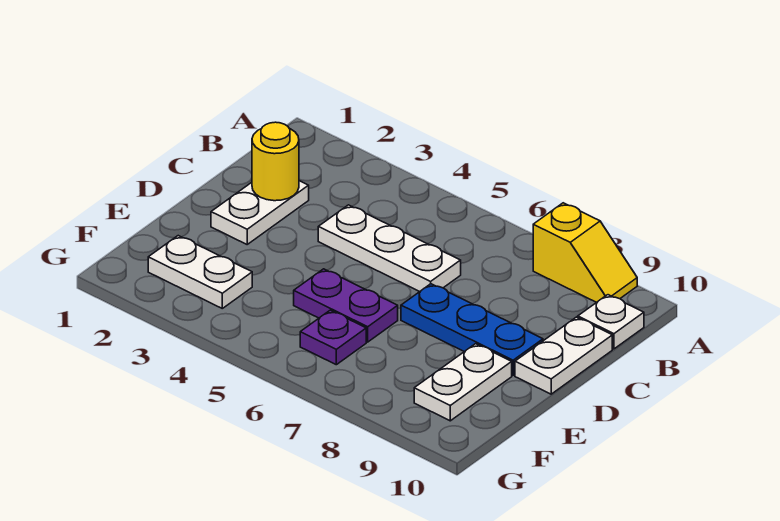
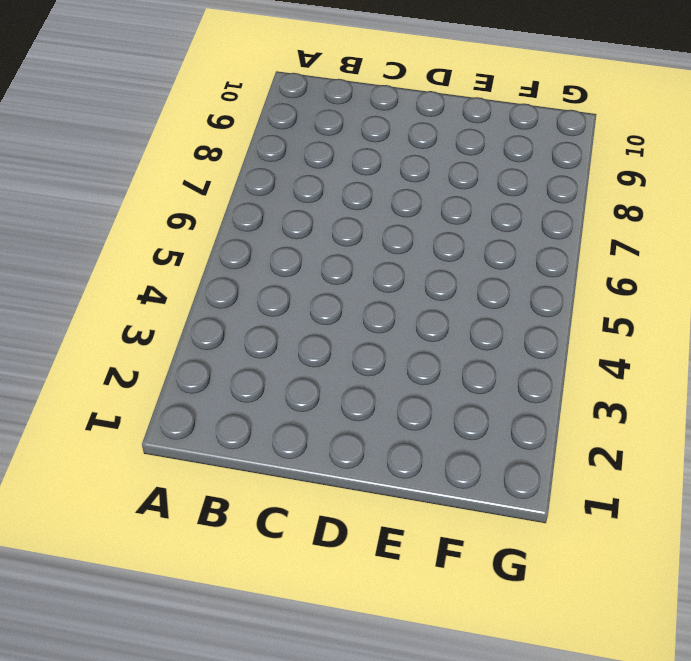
none -> yellow slope A8:A9 level 1 top 8
none -> white plate B10 level 1

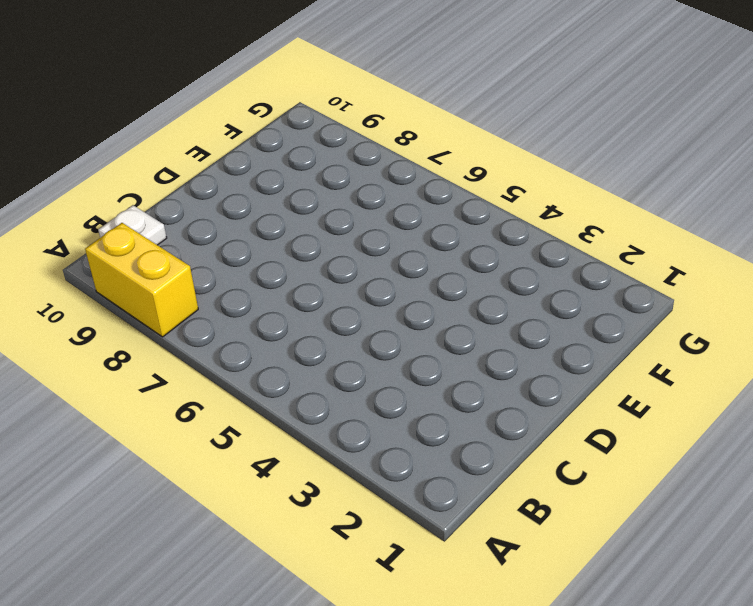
yellow brick A8:A9 level 1 -> yellow slope A8:A9 level 1 top 8
none -> white plate C2:D2 level 1
none -> white plate C4:C6 level 1

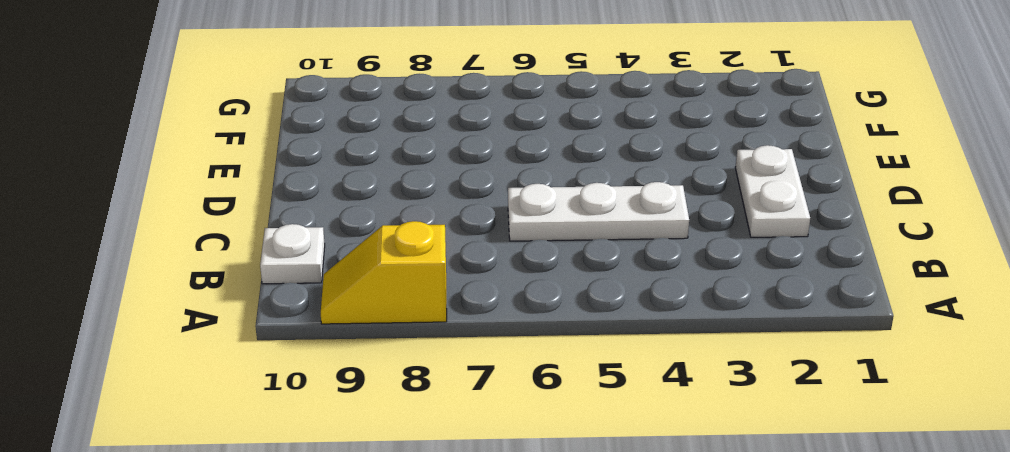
none -> white plate C10:D10 level 1
none -> blue plate D7:D9 level 1

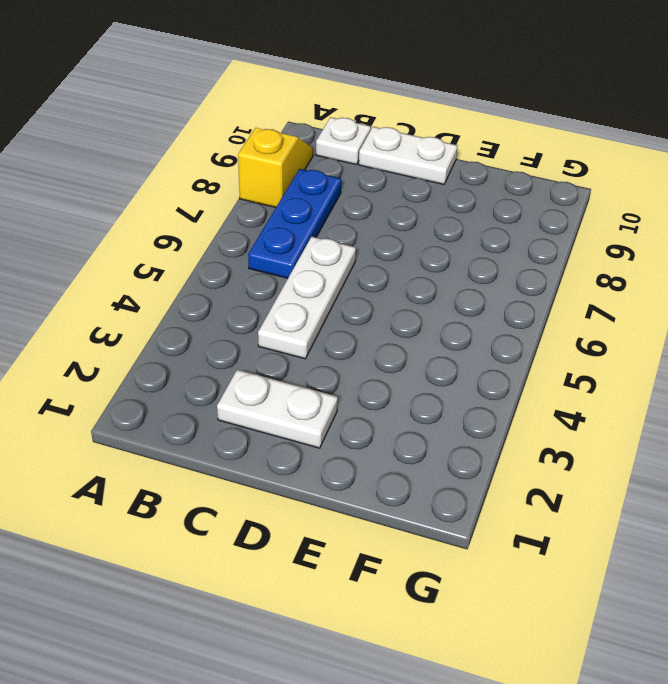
blue plate B6:B8 level 1 -> blue plate D7:D9 level 1
none -> purple plate E5:E6 level 1
none -> white plate E9:F9 level 1

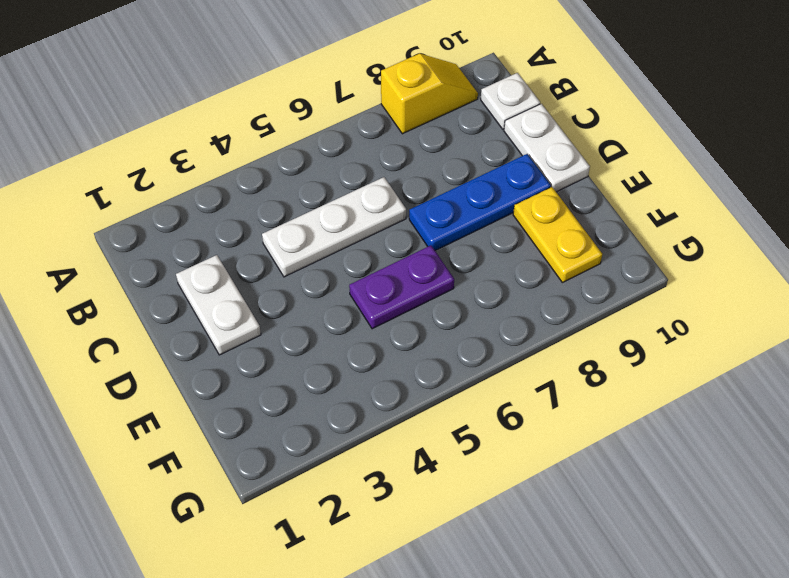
yellow plate E9:F9 level 1 -> white plate E9:F9 level 1
none -> white plate F2:F3 level 1
none -> purple plate F6 level 1

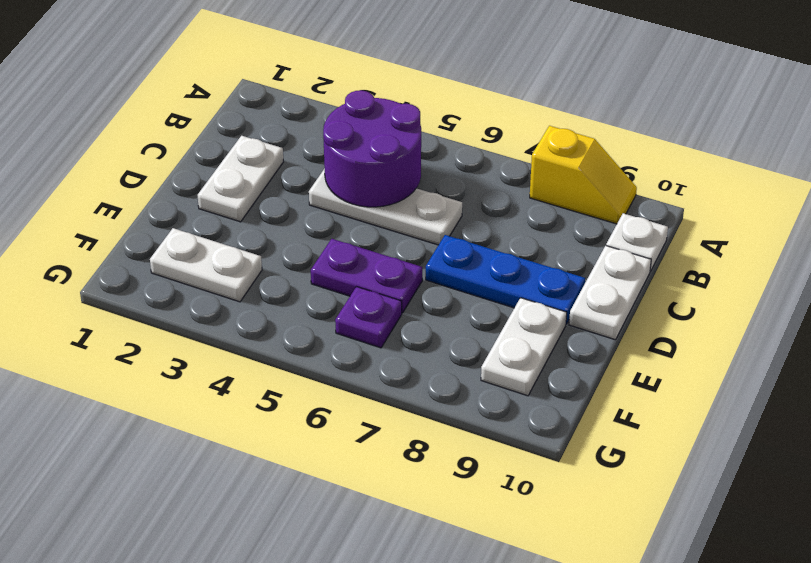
purple round brick B4:C5 level 2 -> none
none -> yellow round brick C2 level 2

